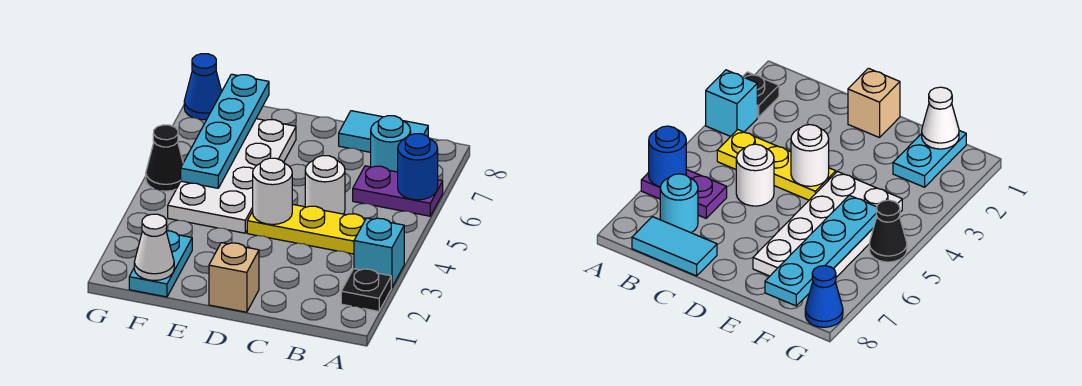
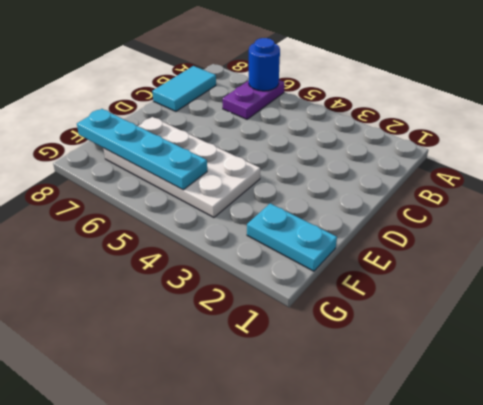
none -> black plate A2 level 1
none -> cyan brick A3 level 1
none -> yellow plate B4:D4 level 1

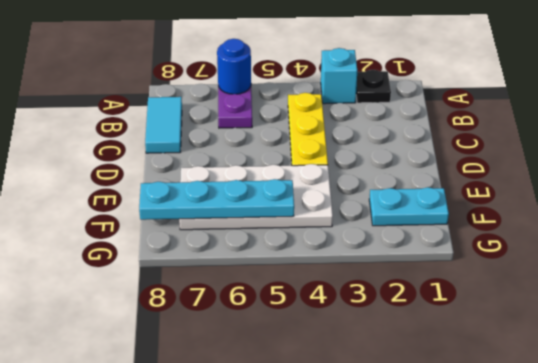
none -> cyan round brick B7 level 1
none -> white round brick C5 level 1
none -> tan brick D1 level 1

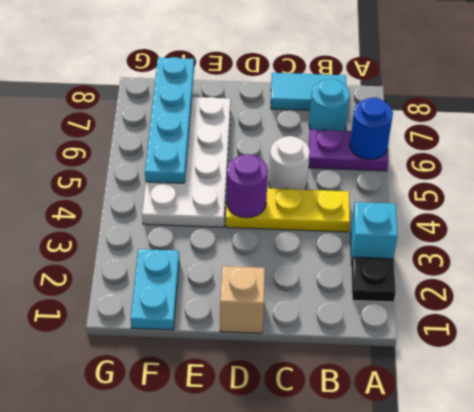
purple round brick D4 level 2 -> white round brick D4 level 2
none -> black cone G5 level 1
none -> blue cone G8 level 1
none -> white cone F1 level 2

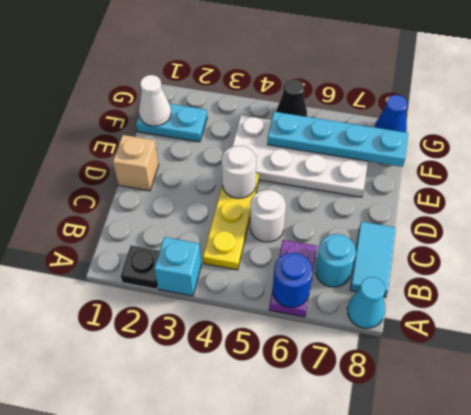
cyan cone A8 level 1 -> none

